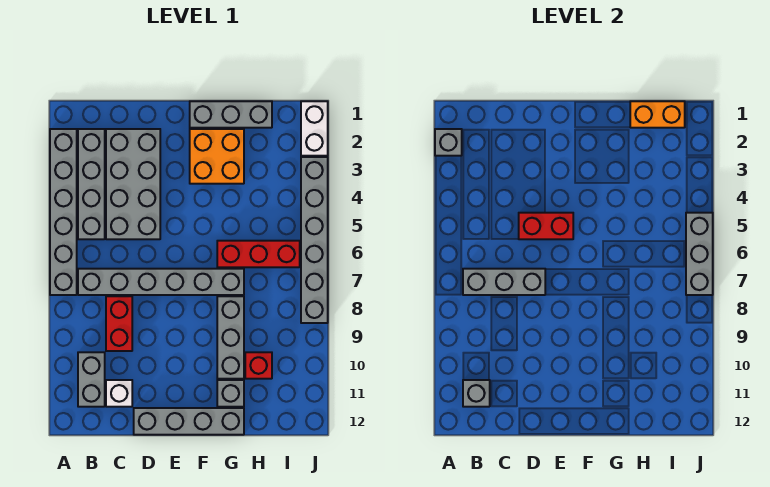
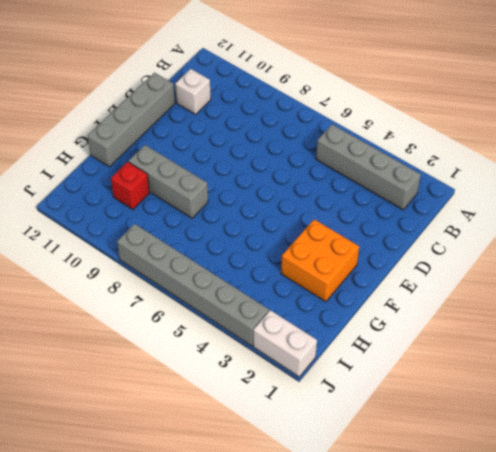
none -> grey brick A2:A7 level 1
none -> grey brick B7:G7 level 1
none -> grey brick B10:B11 level 1

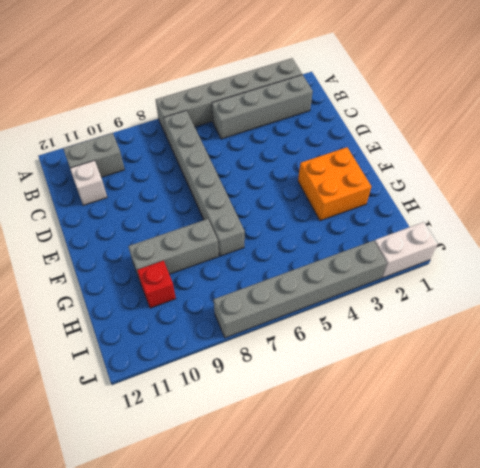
none -> grey brick C2:D5 level 1
none -> red brick C8:C9 level 1
none -> grey brick D12:G12 level 1

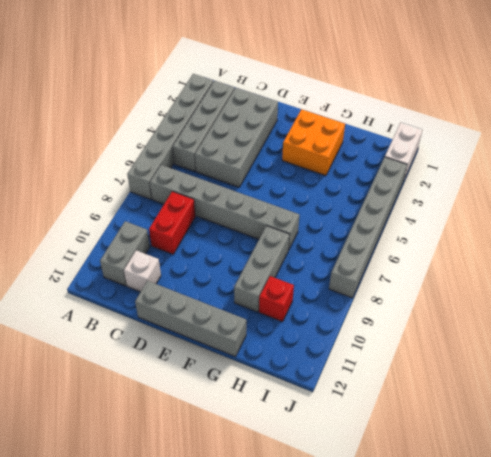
none -> grey brick F1:H1 level 1
none -> red brick G6:I6 level 1
none -> grey brick G11 level 1

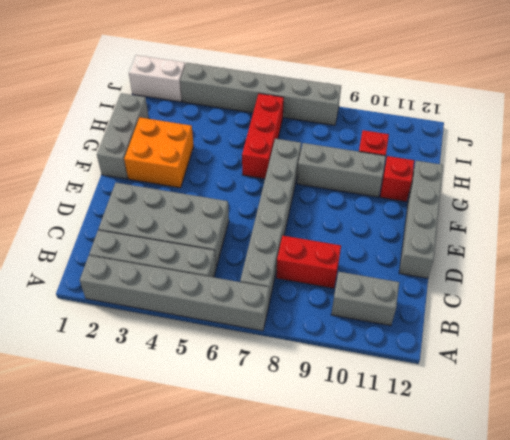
red brick G11 level 1 -> grey brick G11 level 1
none -> white brick C11 level 1
none -> grey brick A2 level 2
none -> grey brick B7:D7 level 2

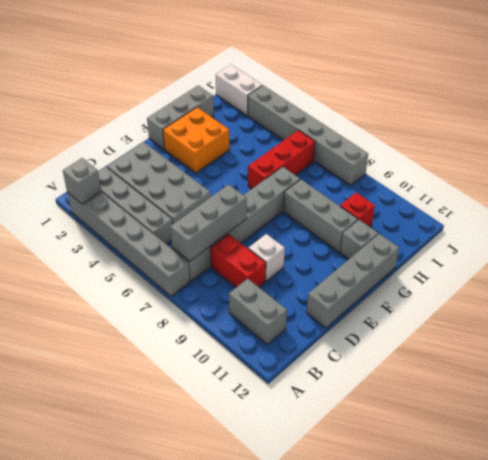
white brick D9 level 1 -> white brick C11 level 1
none -> grey brick B11 level 2
none -> red brick D5:E5 level 2
none -> orange brick H1:I1 level 2

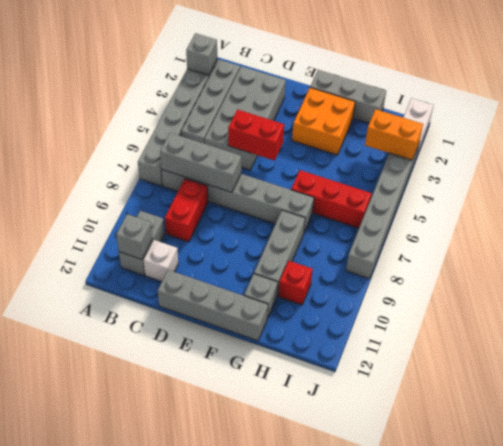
orange brick I3:J3 level 2 -> orange brick H1:I1 level 2
none -> grey brick J5:J7 level 2

